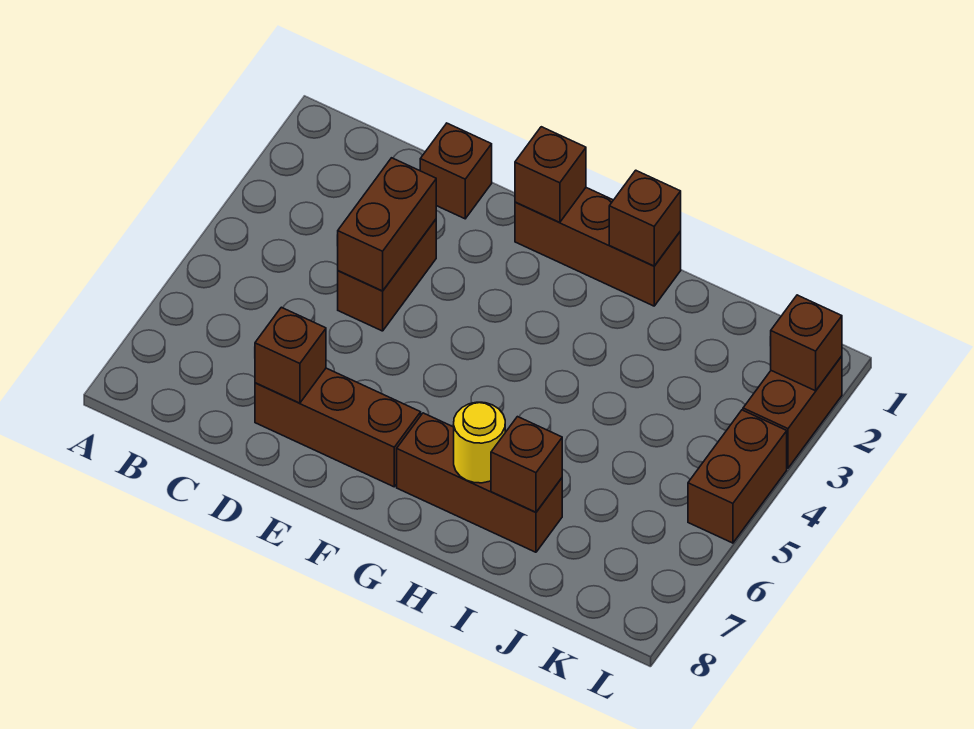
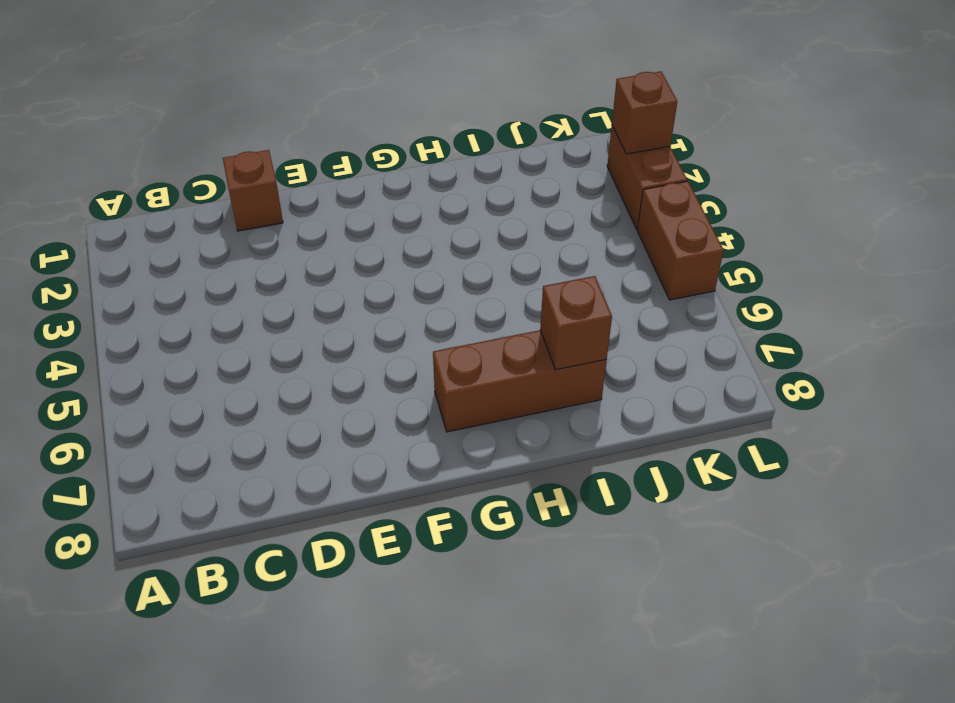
none -> brown brick D3:D4 level 1
none -> brown brick D7:F7 level 1
none -> brown brick F1:H1 level 1

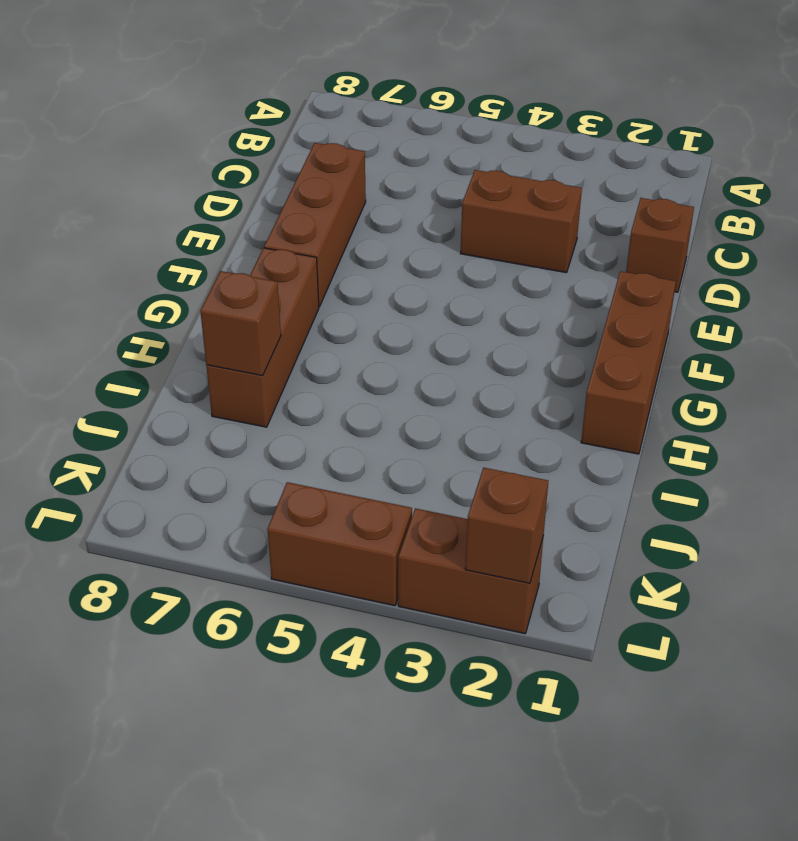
none -> brown brick D3:D4 level 2
none -> brown brick D7 level 2
none -> brown brick F1 level 2

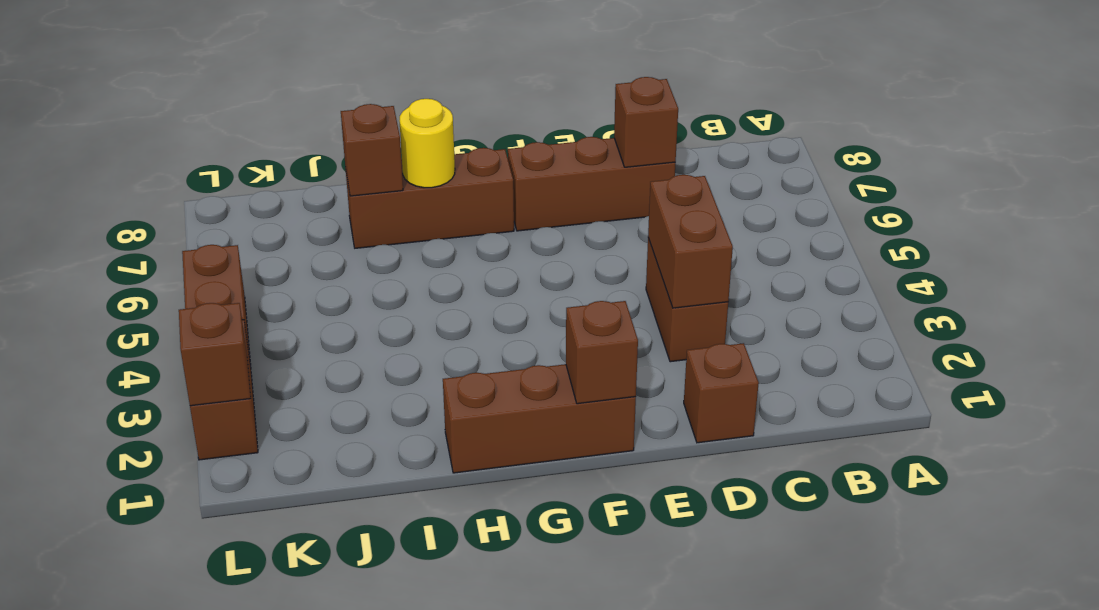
none -> brown brick H1 level 2

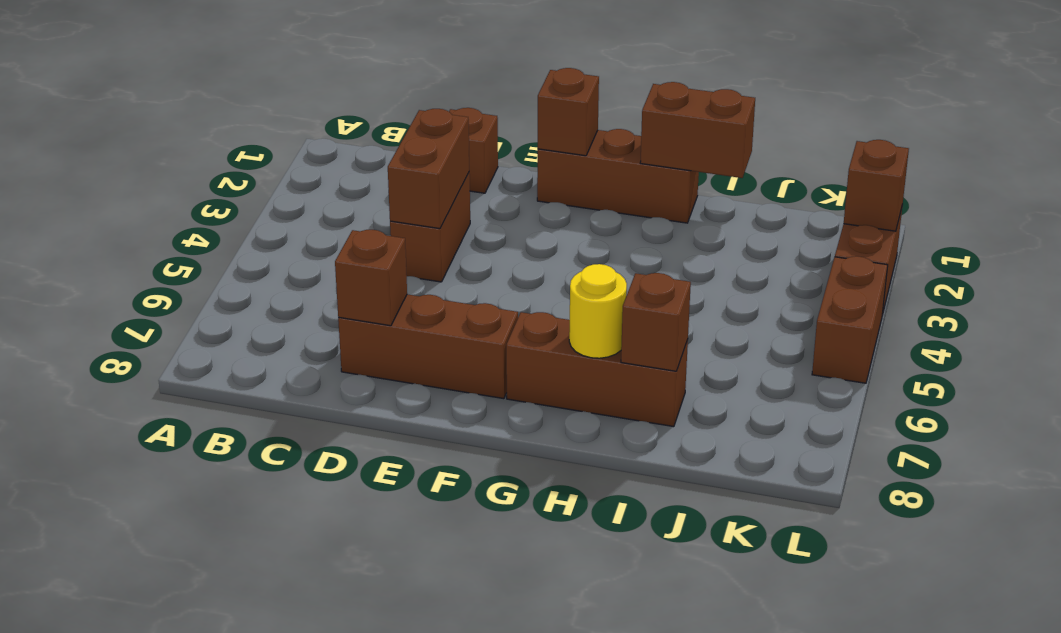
brown brick H1:I1 level 2 -> brown brick H1 level 2

